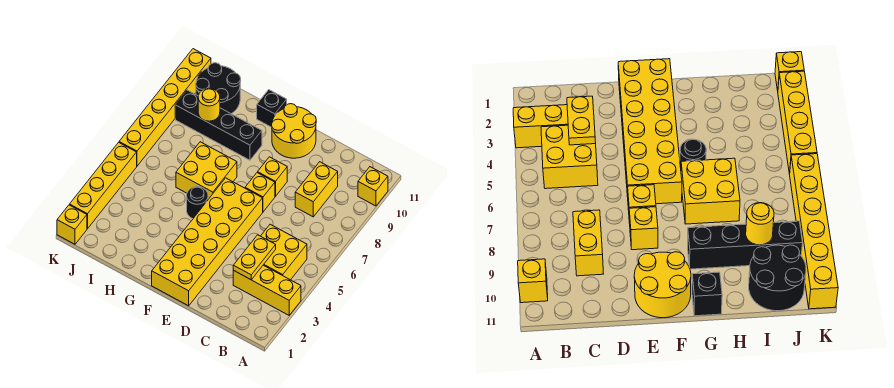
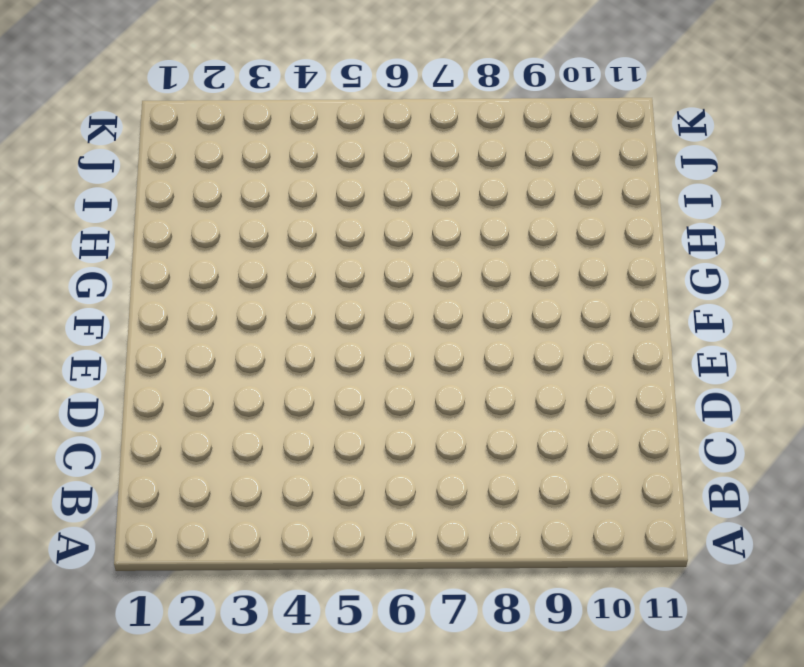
none -> yellow brick A3:C3 level 1
none -> yellow brick A10 level 1
none -> yellow brick B4:C5 level 1

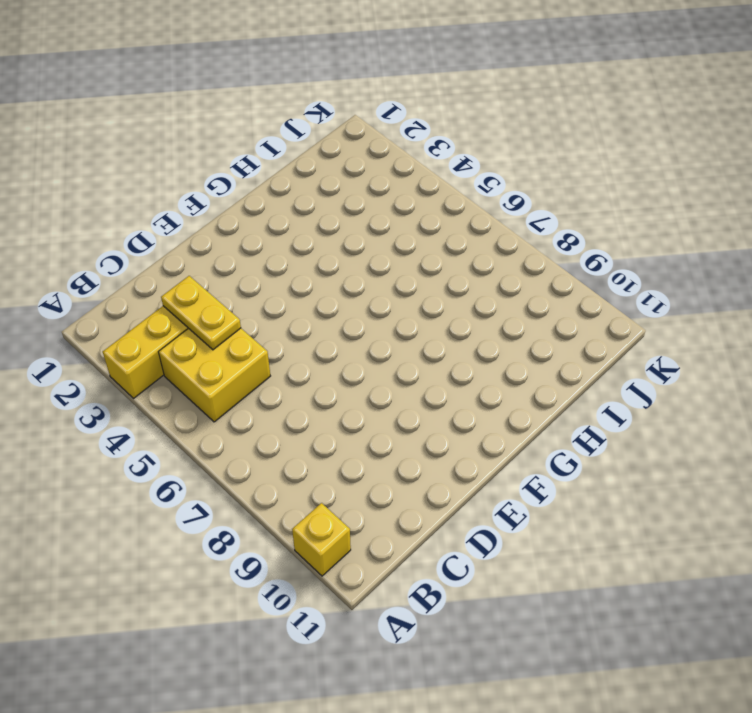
none -> yellow brick C8:C9 level 1
none -> yellow brick E1:F6 level 1
none -> yellow brick E7 level 1

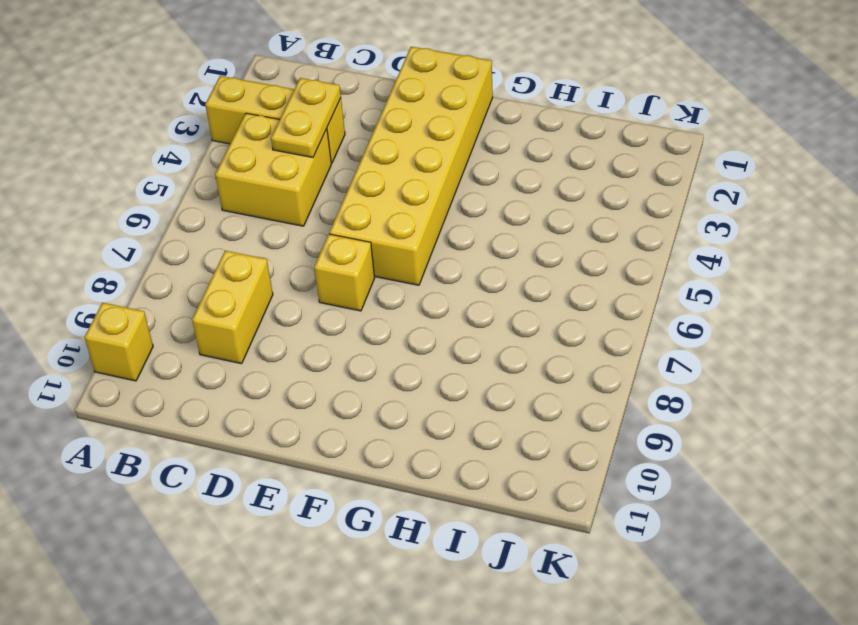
none -> yellow brick E8 level 1
none -> yellow round brick E10:F11 level 1
none -> black round brick G5 level 1

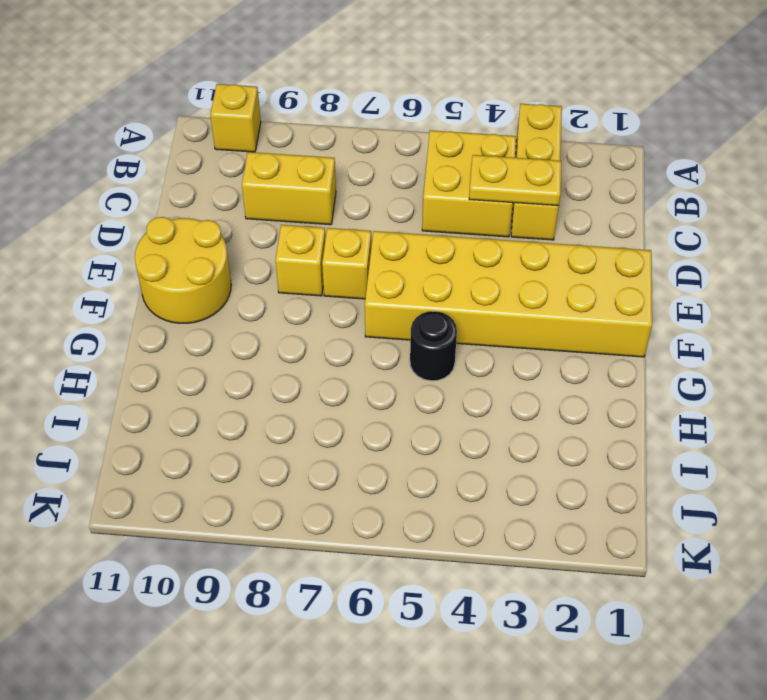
none -> yellow brick G6:H7 level 1
none -> black brick G9:J9 level 1
none -> black brick G11 level 1

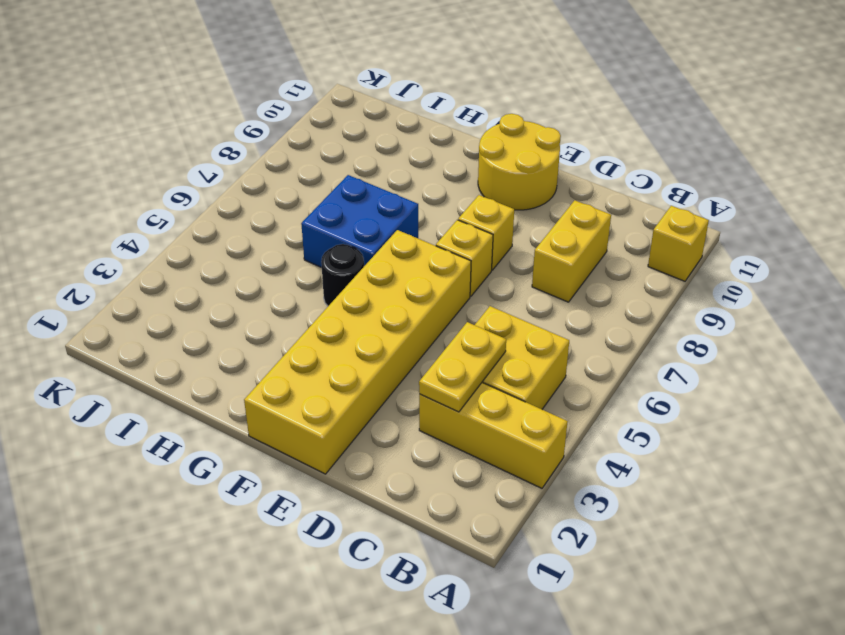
blue brick G6:H7 level 1 -> yellow brick G6:H7 level 1
none -> black brick G9:J9 level 1
none -> black brick G11 level 1
none -> black round brick I10:J11 level 1

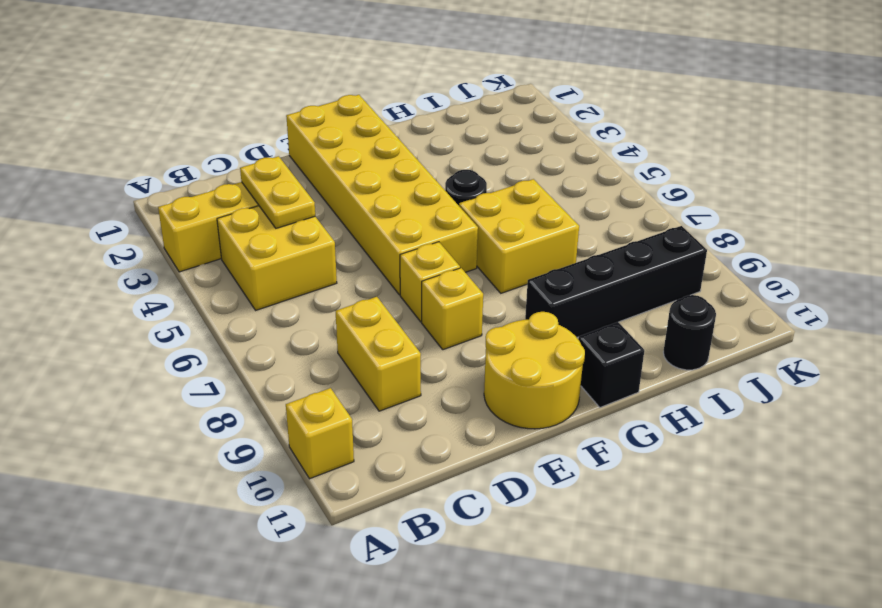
black round brick I11 level 1 -> black round brick I10:J11 level 1
none -> yellow brick K1 level 1
none -> yellow brick K2:K5 level 1
none -> yellow brick K6:K11 level 1

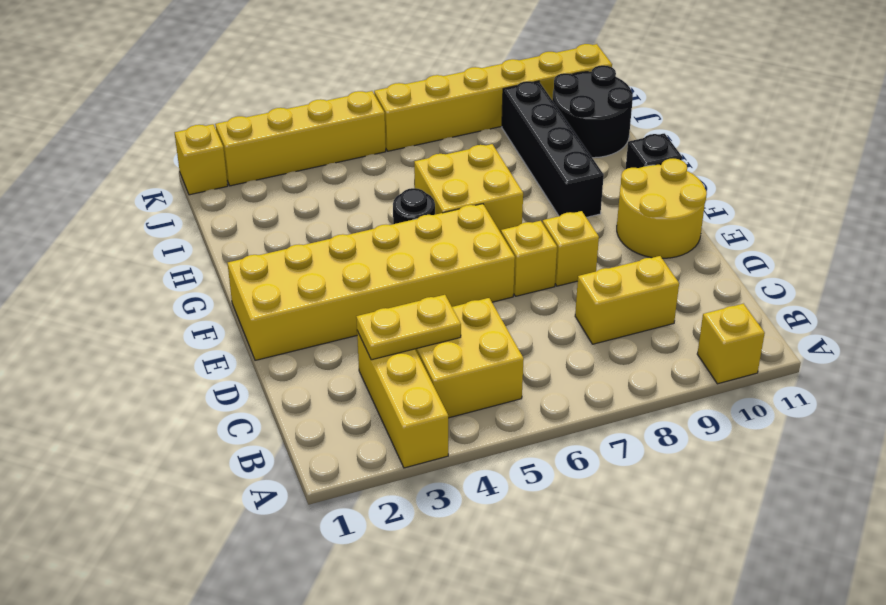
none -> yellow round brick I9 level 2

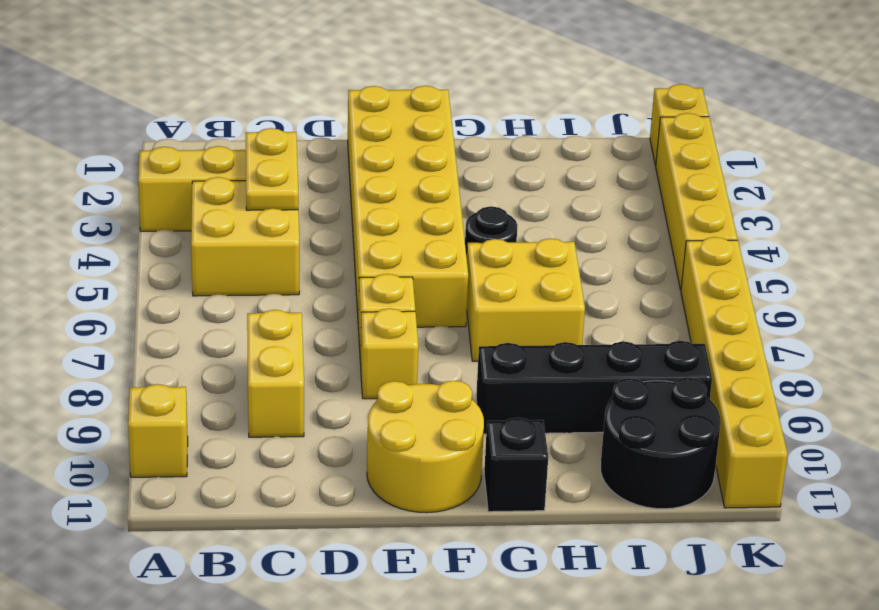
none -> yellow round brick I9 level 2

